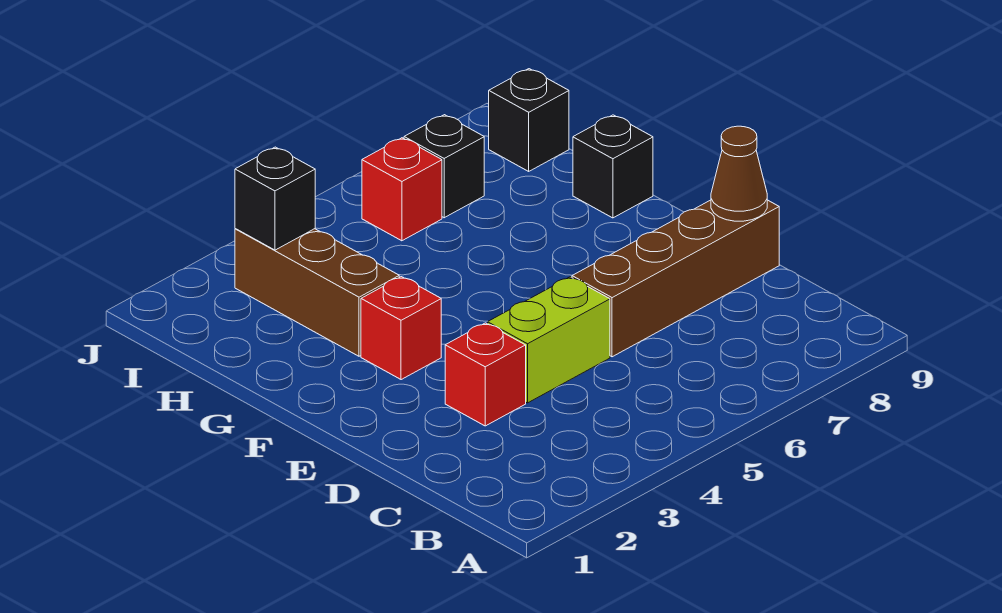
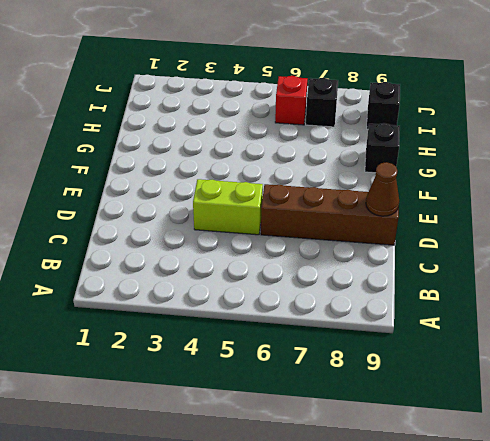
none -> red brick D3 level 1
none -> red brick F3 level 1

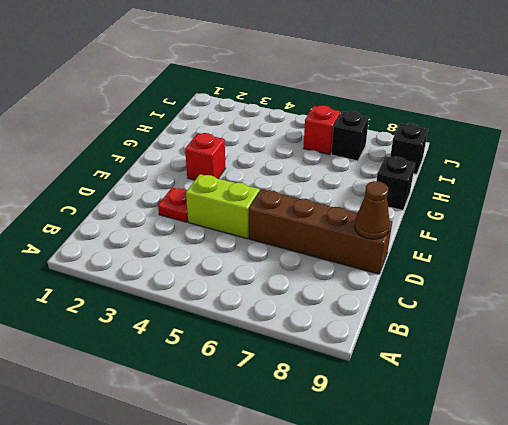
red plate D3 level 1 -> red brick D3 level 1
none -> brown brick G3:I3 level 1
none -> black brick I3 level 2

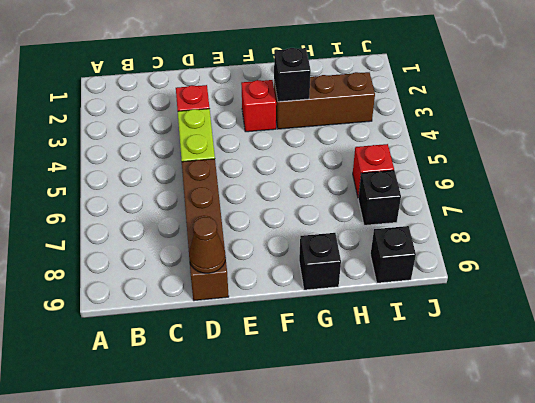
black brick G3 level 2 -> black brick I3 level 2

